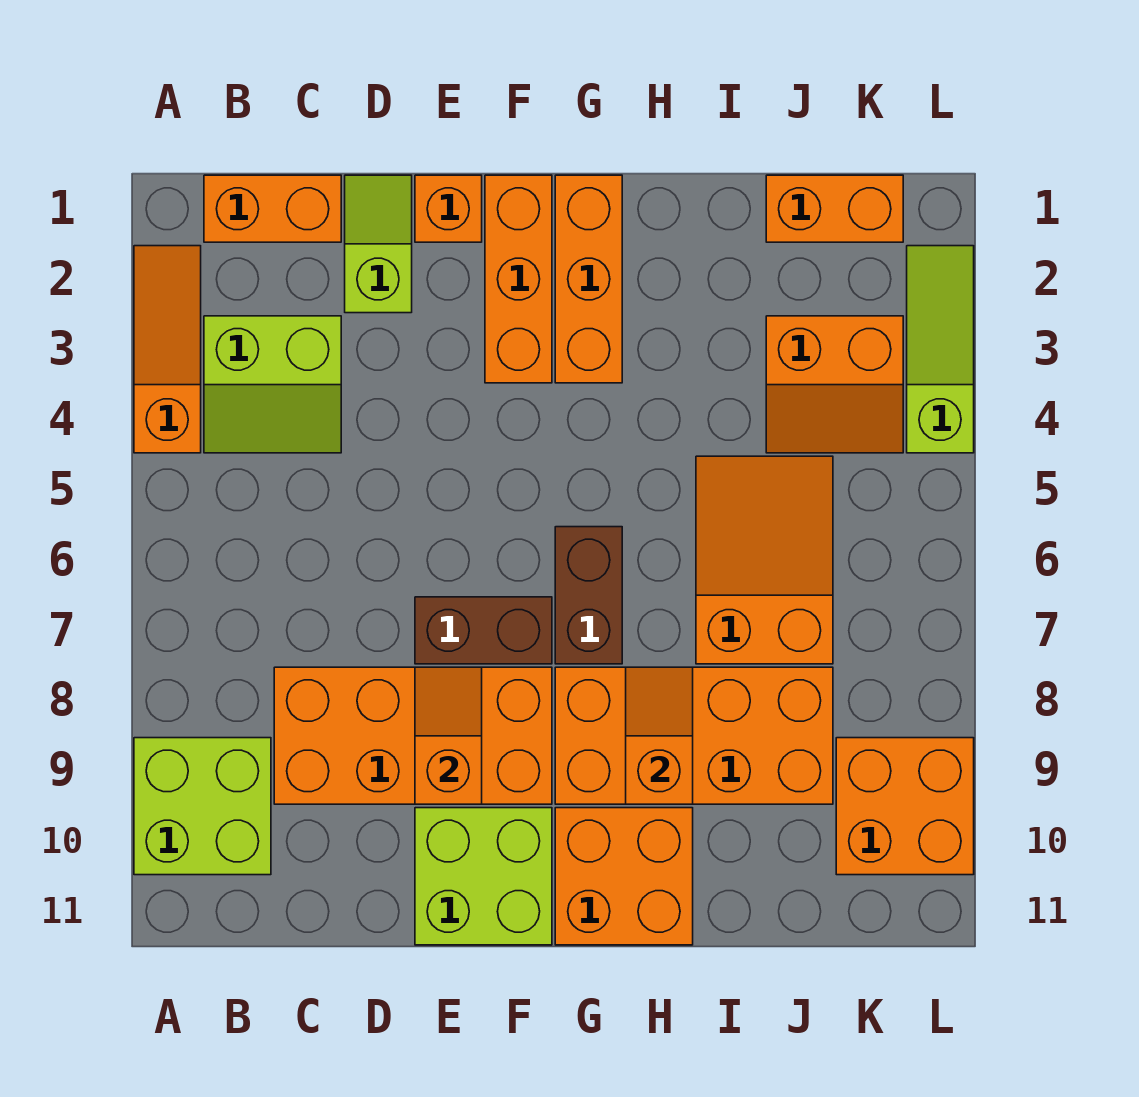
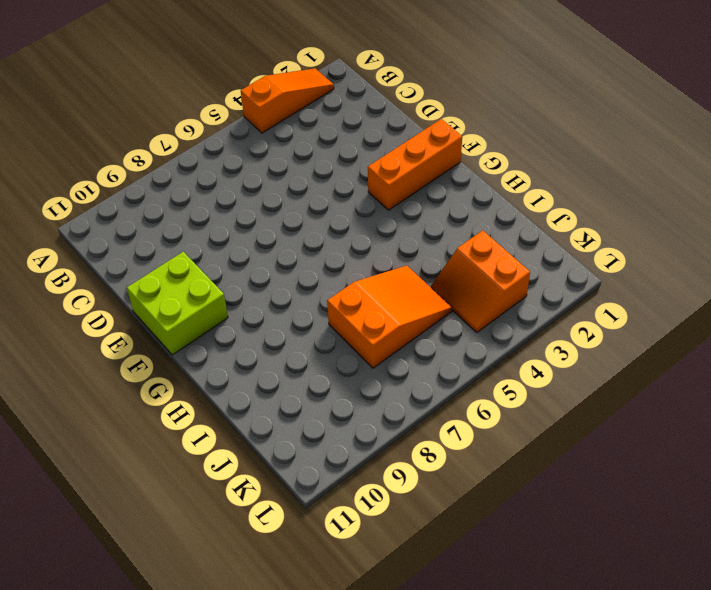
none -> lime brick A9:B10 level 1
none -> orange brick B1:C1 level 1
none -> lime slope B3:C4 level 1 top 3

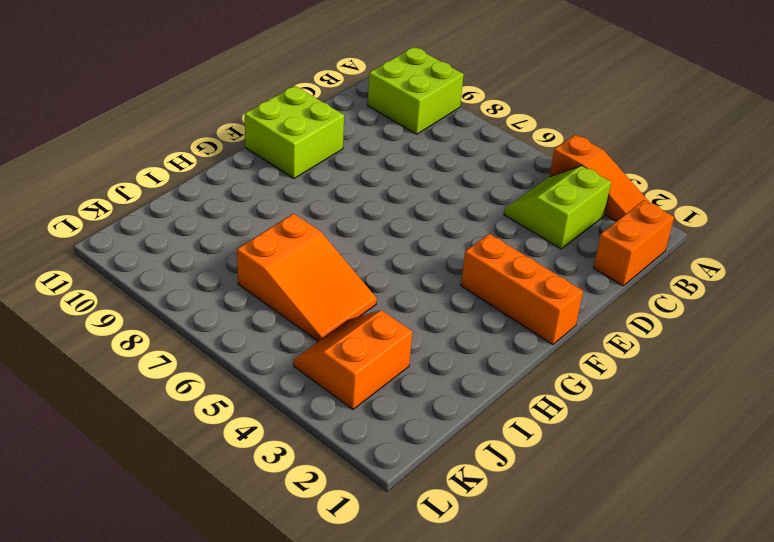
none -> orange brick C8:F9 level 1
none -> lime slope D1:D2 level 1 top 2
none -> orange brick E1 level 1

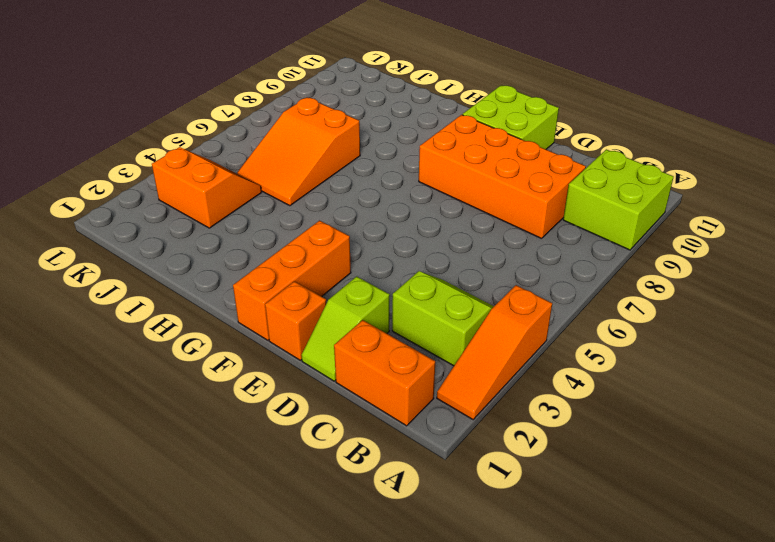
none -> brown brick E7:F7 level 1
none -> orange brick G1:G3 level 1
none -> brown brick G6:G7 level 1

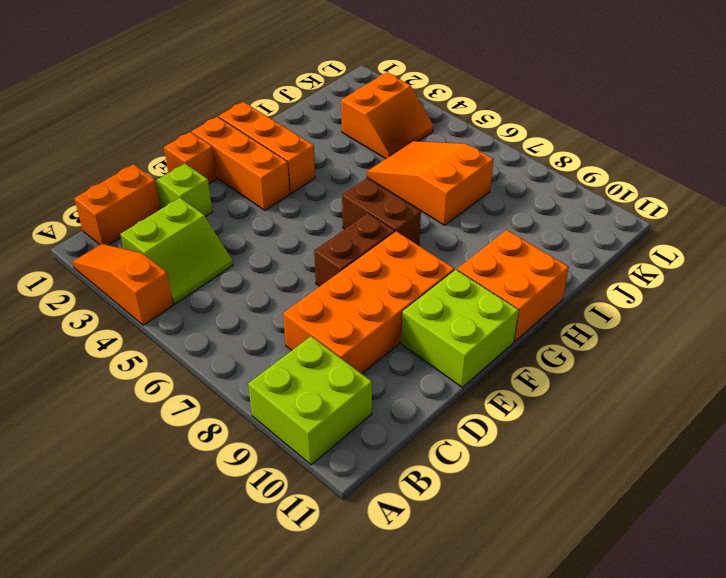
none -> orange brick G8:J9 level 1
none -> orange brick J1:K1 level 1
none -> orange brick K9:L10 level 1

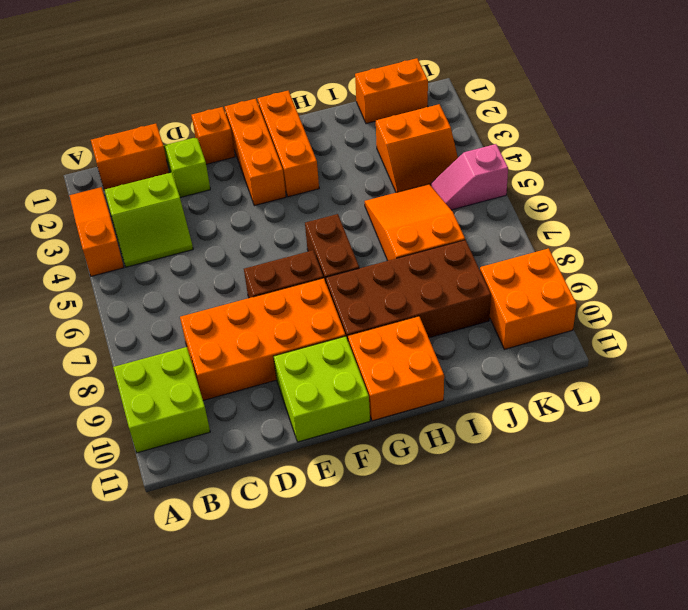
brown brick G8:J9 level 1 -> orange brick G8:J9 level 1
pink slope K5:L5 level 1 top L -> none
none -> lime slope L2:L4 level 1 top 4
none -> orange slope E8:E9 level 2 top 9
none -> orange slope H8:H9 level 2 top 9

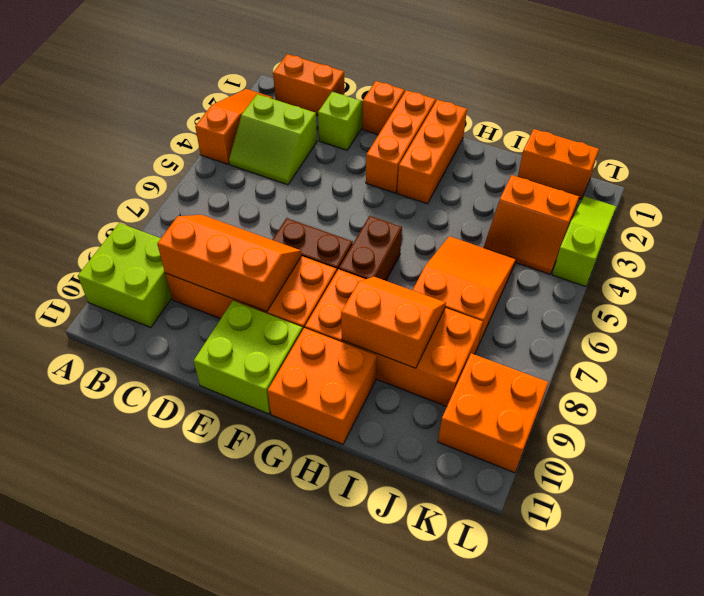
orange slope C8:E9 level 2 top 9 -> orange slope E8:E9 level 2 top 9
orange slope H8:I9 level 2 top 9 -> orange slope H8:H9 level 2 top 9

